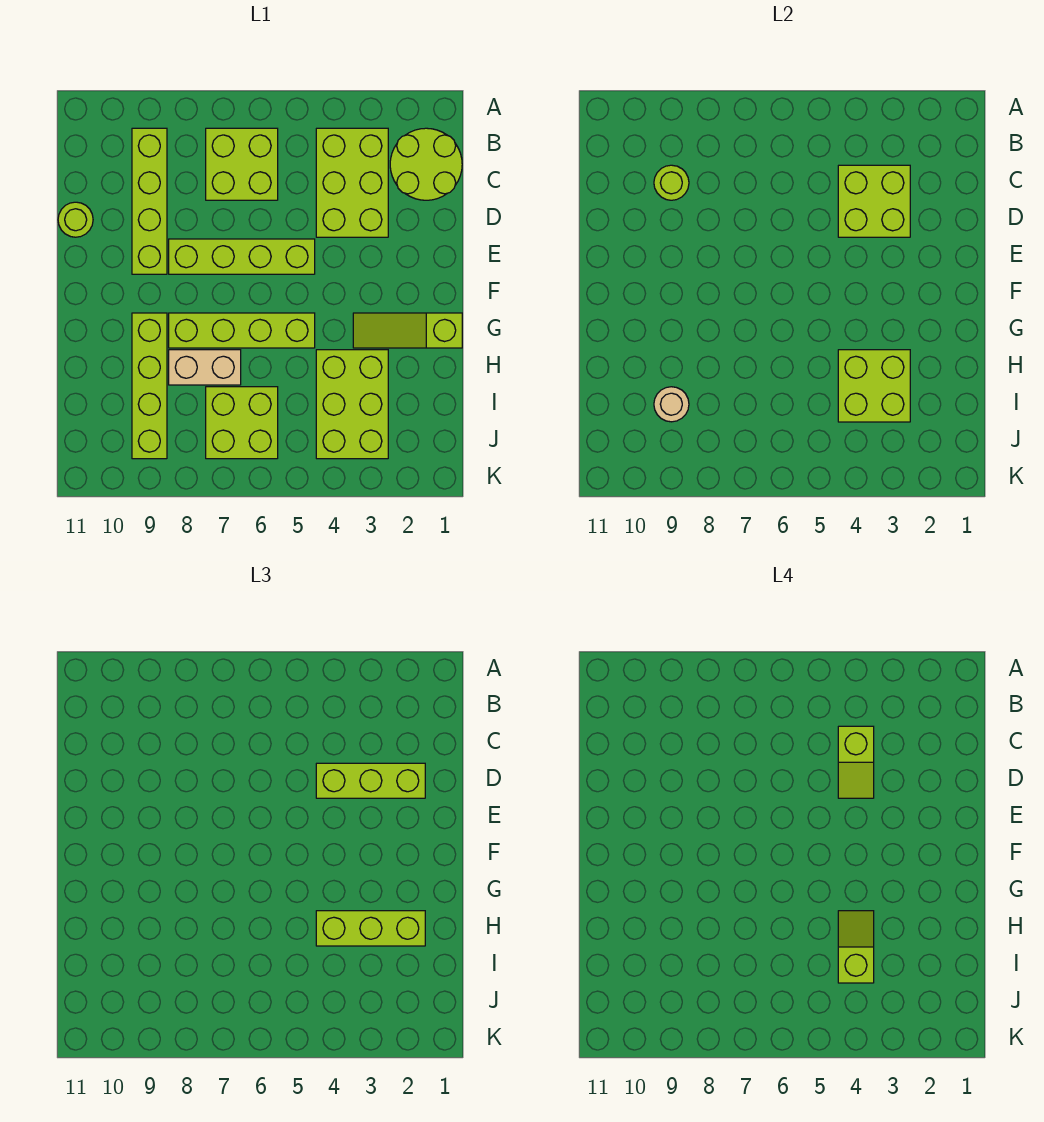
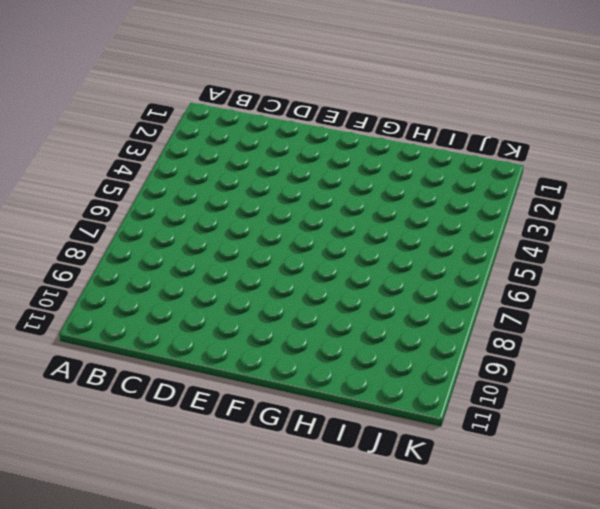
none -> lime round brick B1:C2 level 1
none -> lime brick B3:D4 level 1
none -> lime brick B6:C7 level 1

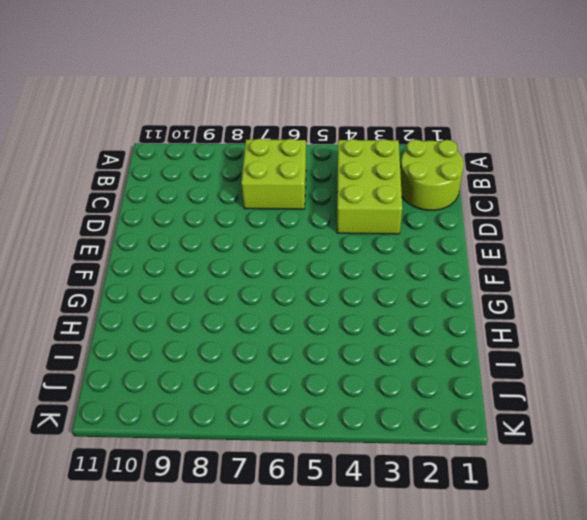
none -> lime brick B9:E9 level 1
none -> lime round brick D11 level 1
none -> lime brick E5:E8 level 1

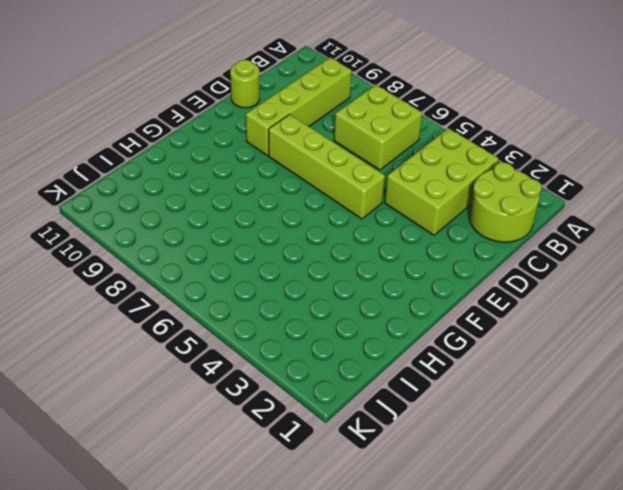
none -> lime slope G1:G3 level 1 top 1
none -> lime brick G5:G8 level 1
none -> lime brick G9:J9 level 1

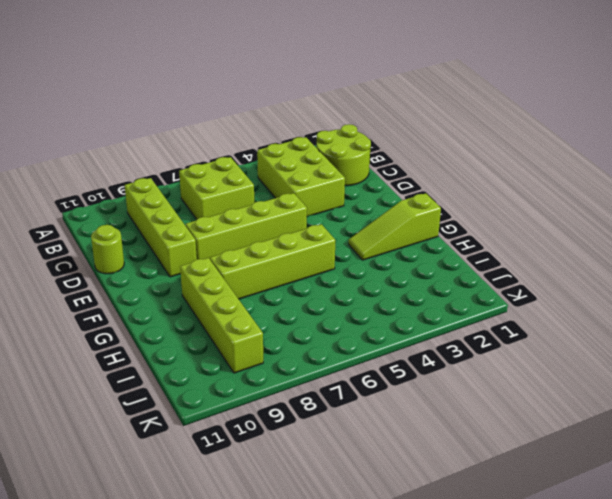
none -> lime brick H3:J4 level 1
none -> tan brick H7:H8 level 1
none -> lime brick I6:J7 level 1

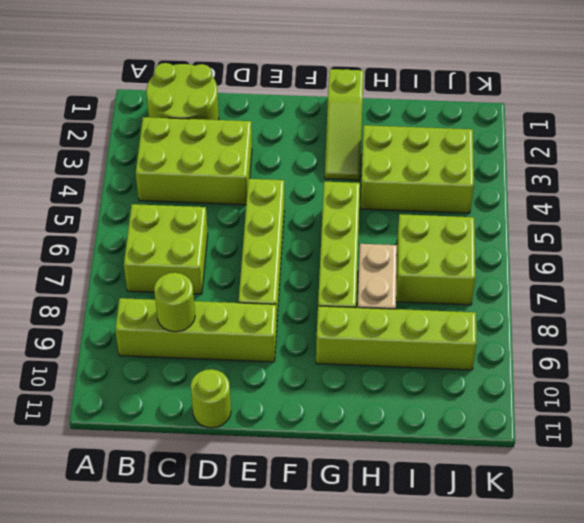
none -> lime brick C3:D4 level 2
none -> lime brick H3:I4 level 2
none -> tan round brick I9 level 2

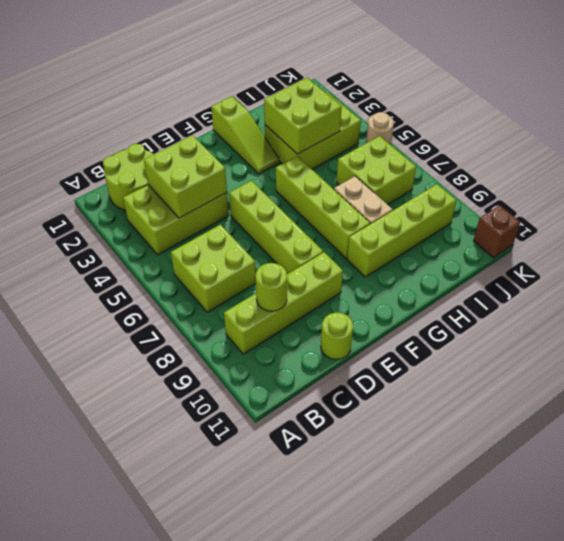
tan round brick K5 level 1 -> tan round brick I9 level 2
brown brick K11 level 1 -> none
none -> lime brick D2:D4 level 3
none -> lime brick H2:H4 level 3
none -> lime slope C4:D4 level 4 top C

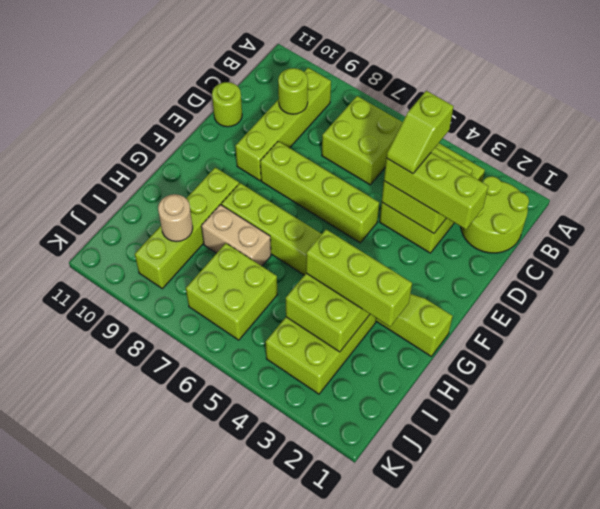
none -> lime slope H4:I4 level 4 top I

